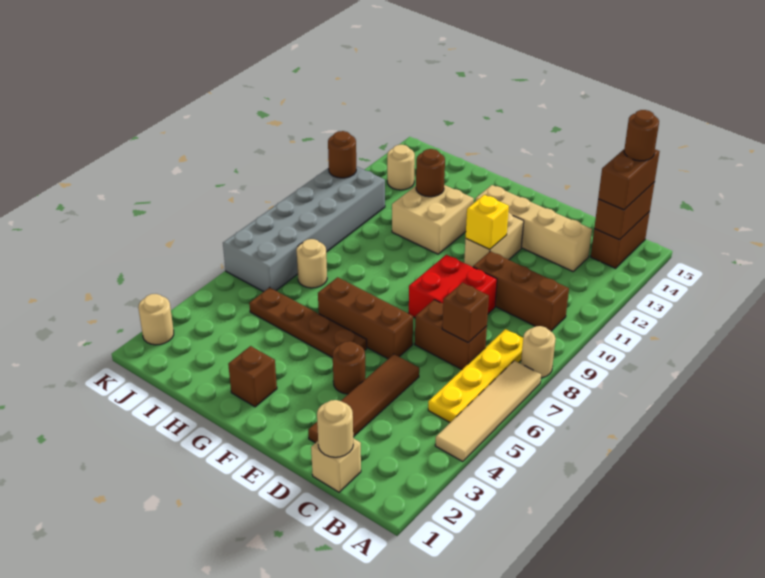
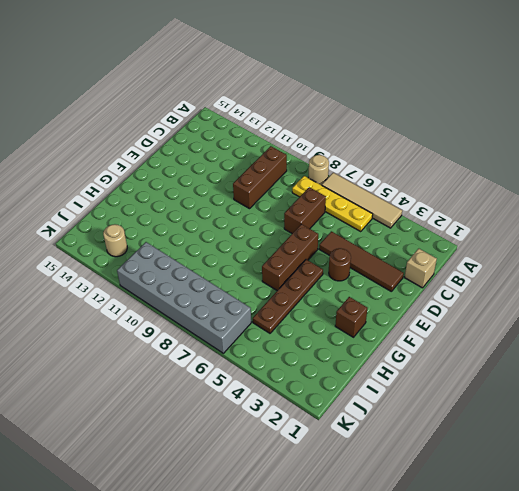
none -> brown brick B14:B15 level 1
none -> tan brick C13:F13 level 1
none -> red brick D8:E9 level 1

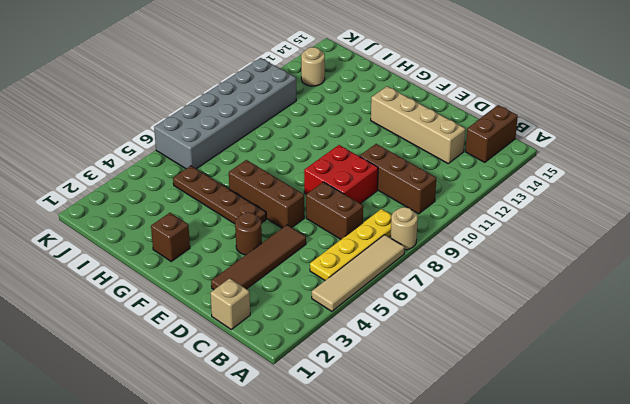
none -> tan brick E11:E12 level 1
none -> tan brick G11:H12 level 1
none -> tan round brick I7 level 1

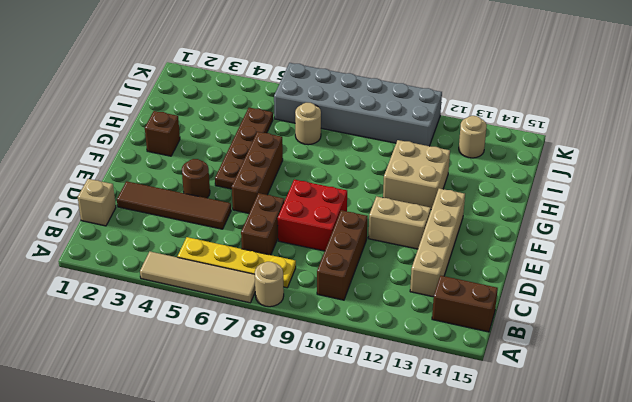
none -> tan round brick K2 level 1
none -> brown brick B14:B15 level 2
none -> tan round brick C1 level 2

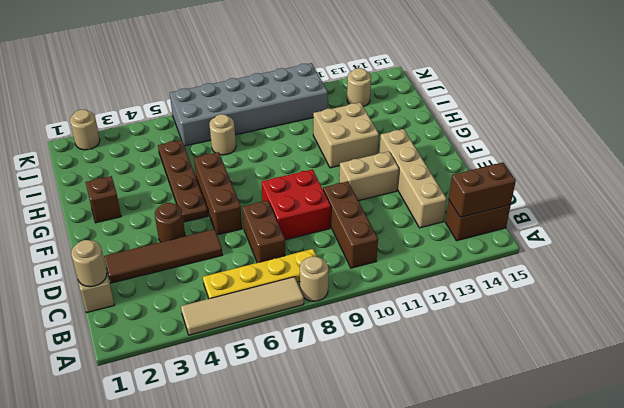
none -> brown brick C7 level 2
none -> yellow brick E11 level 2
none -> brown round brick H12 level 2

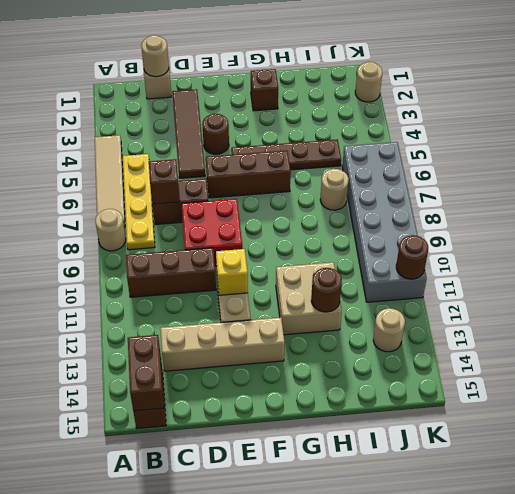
none -> brown brick B14:B15 level 3
none -> brown round brick B15 level 4

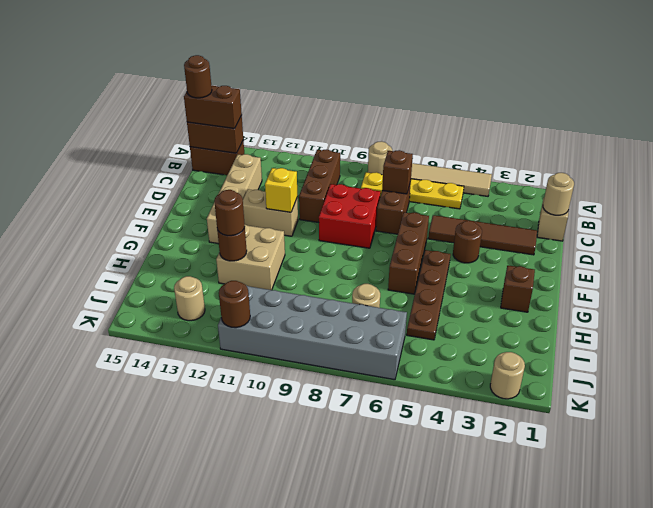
brown round brick H12 level 3 -> none

